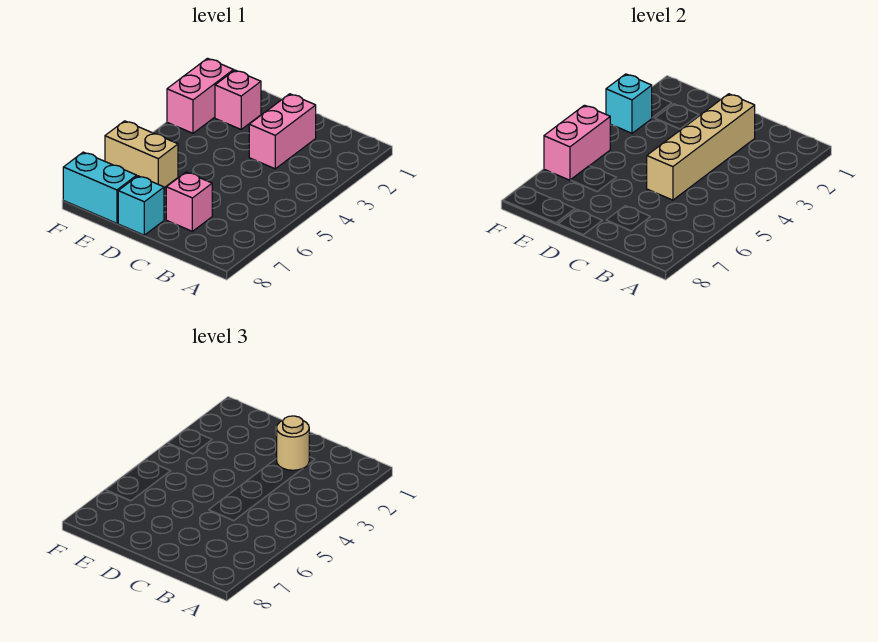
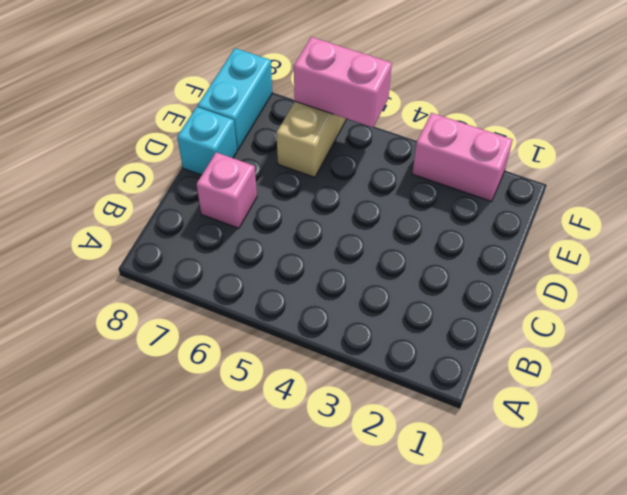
none -> pink brick C2:C3 level 1
none -> pink brick E2 level 1

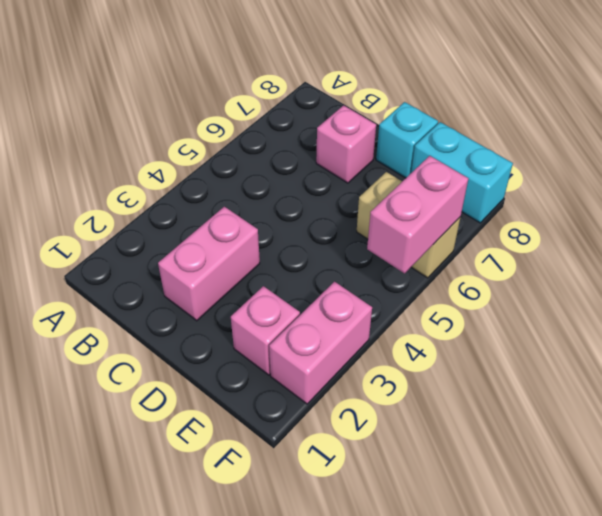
none -> tan brick C2:C5 level 2
none -> cyan brick F3 level 2

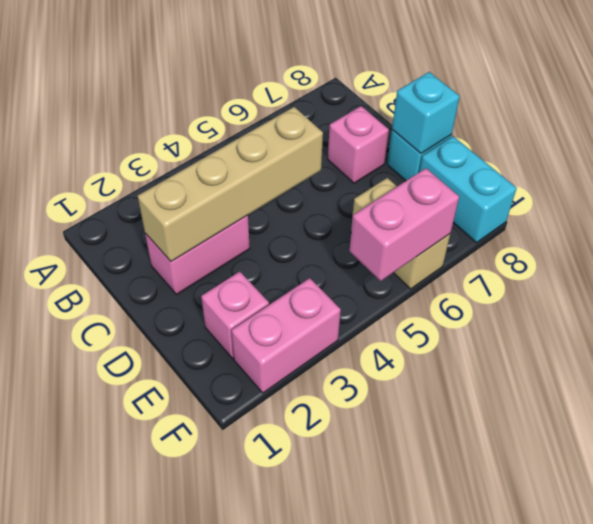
cyan brick D8 level 2 -> cyan brick F3 level 2
none -> tan round brick C2 level 3

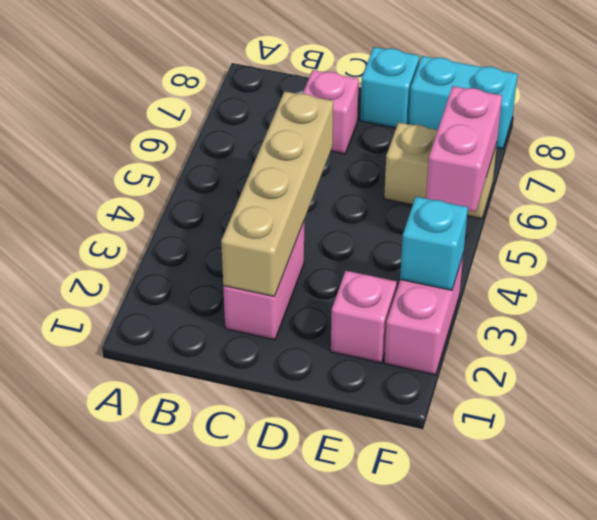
none -> tan round brick C2 level 3

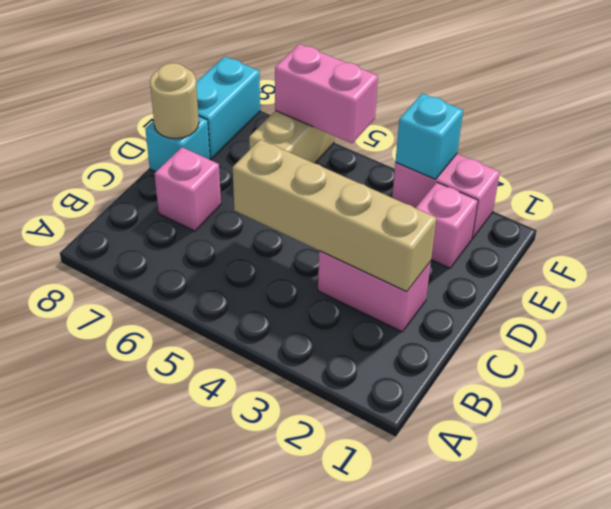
tan round brick D8 level 2 -> tan round brick C2 level 3

